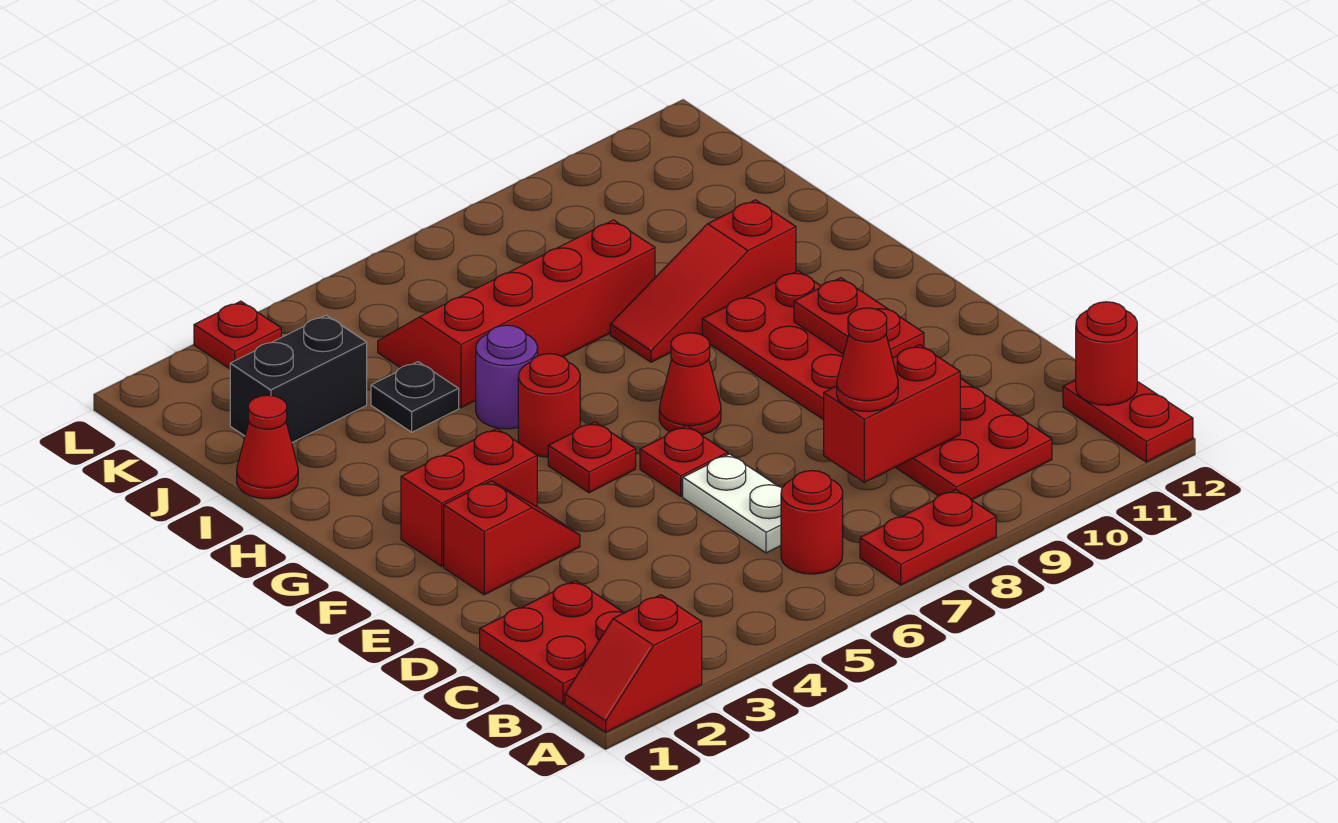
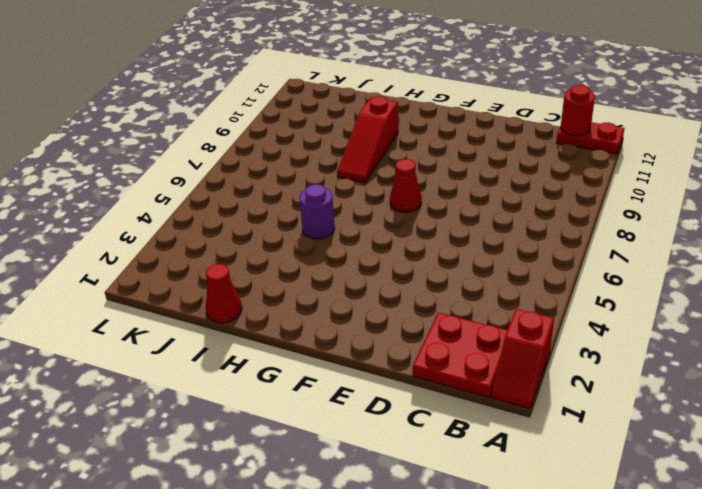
none -> red plate A7:A8 level 1
none -> red round brick B6 level 1
none -> red plate B9:G10 level 1

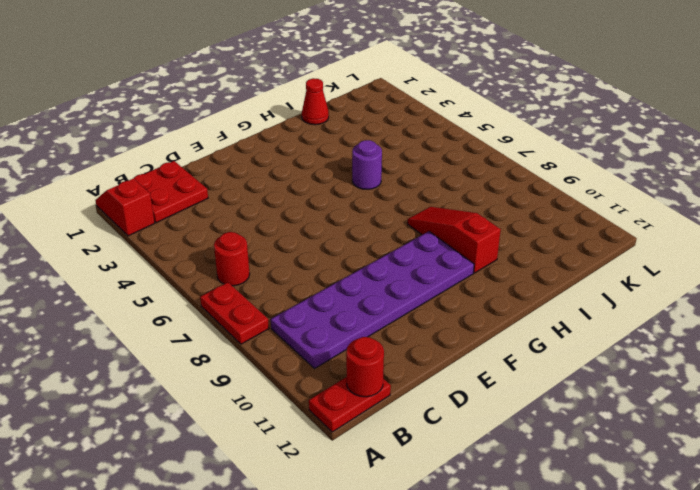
purple plate B9:G10 level 1 -> red plate B9:G10 level 1
none -> white plate C6:D6 level 1
none -> red slope E2:E3 level 1 top 2
none -> red plate E6 level 1

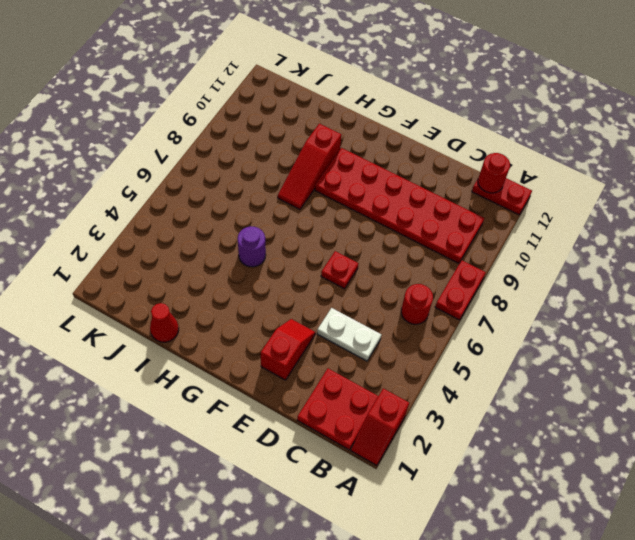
white plate C4:D4 level 1 -> white plate C6:D6 level 1
none -> red brick F2:F3 level 1
none -> red plate F5 level 1
none -> red cone F7 level 1

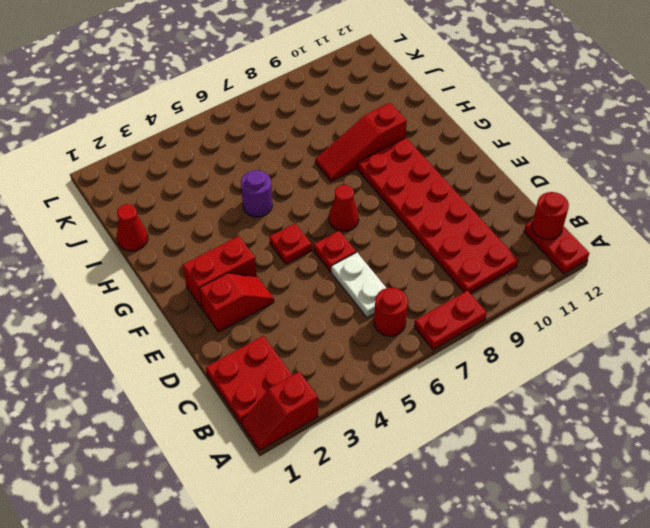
none -> red round brick G5 level 1
none -> black plate I4 level 1
none -> red slope I5:J8 level 1 top I

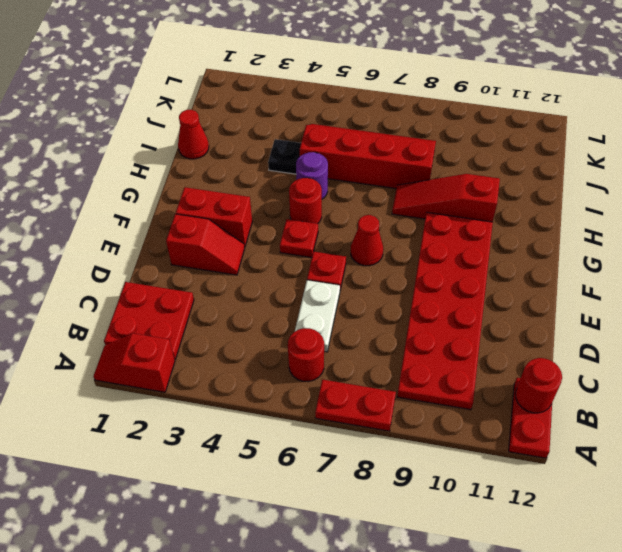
none -> black brick J2:J3 level 1
none -> red plate L3 level 1
none -> red brick C8:C9 level 2

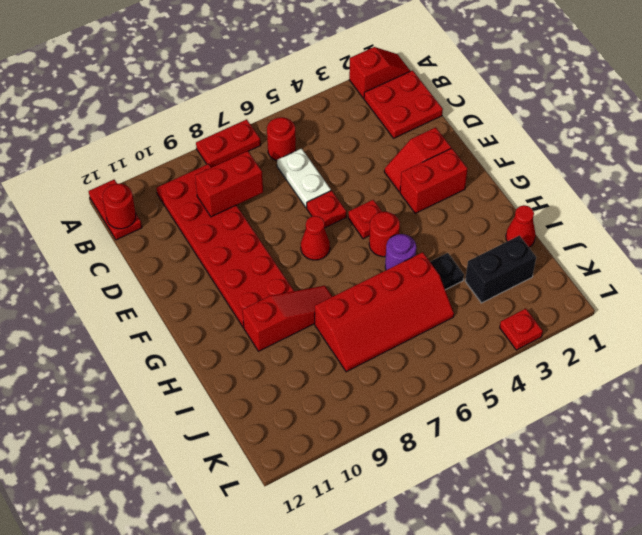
none -> red plate E10:F10 level 2
none -> red cone C8 level 3

